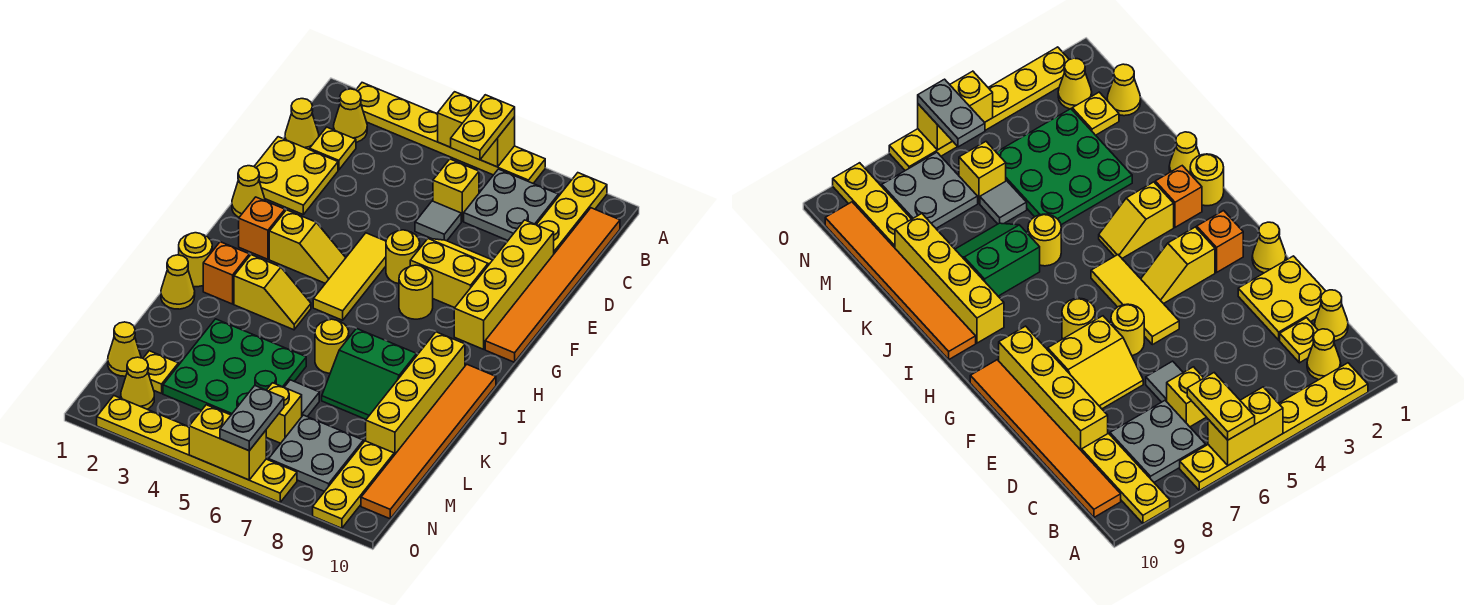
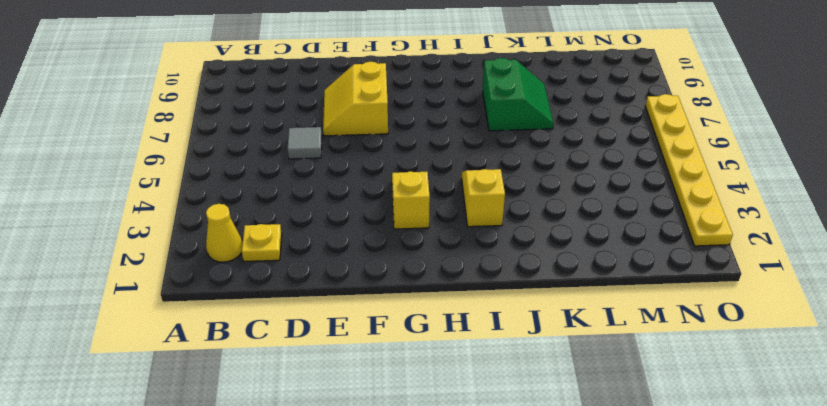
none -> yellow plate A2:A7 level 1
none -> yellow plate A9:C9 level 1
none -> grey plate B7:C8 level 1
none -> orange tile B10:G10 level 1

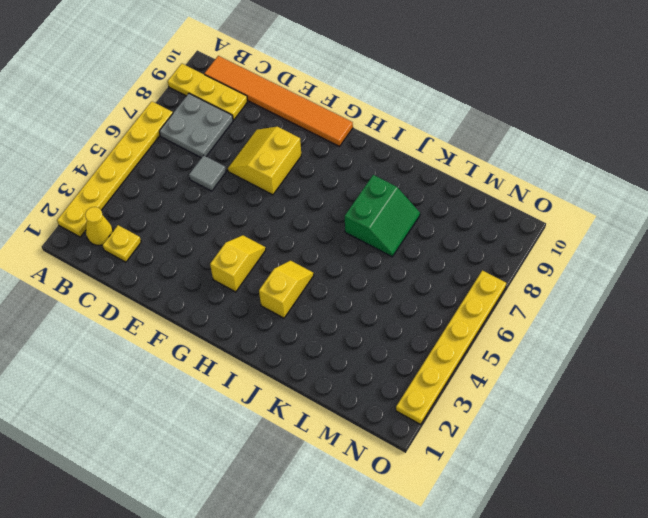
none -> yellow cone C1 level 1
none -> yellow brick C6 level 1
none -> yellow plate D1:E2 level 1
none -> yellow brick D9:G9 level 1

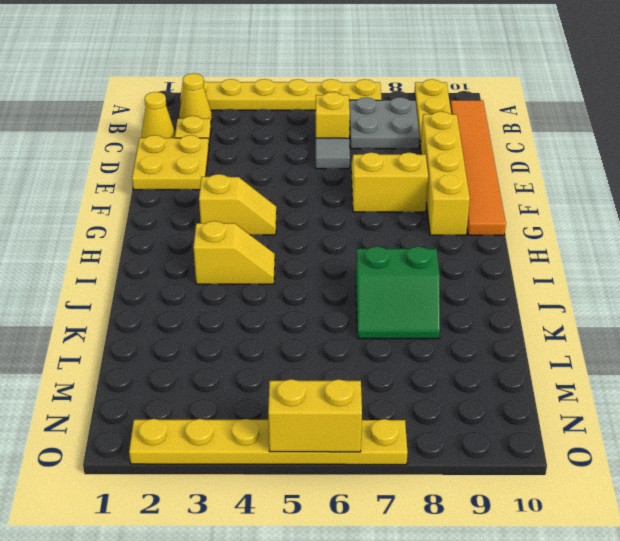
none -> yellow cone F1 level 1
none -> yellow tile F5:H5 level 1
none -> yellow round brick F6 level 1
none -> orange brick G2 level 1

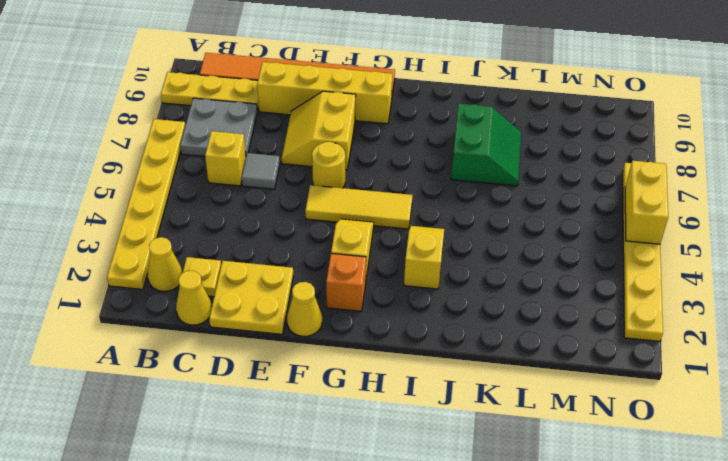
none -> yellow round brick G7 level 1
none -> yellow round brick I1 level 1
none -> orange brick I2 level 1
none -> yellow brick I9:L9 level 1

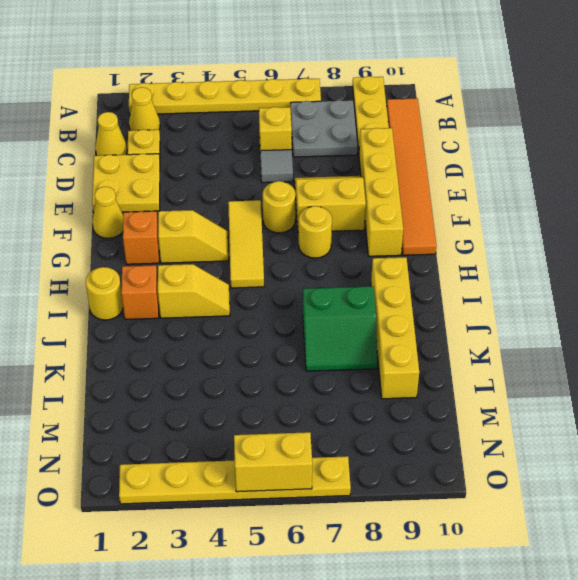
none -> orange tile I10:N10 level 1
none -> yellow cone J1 level 1
none -> yellow round brick J6 level 1
none -> green plate K3:M5 level 1

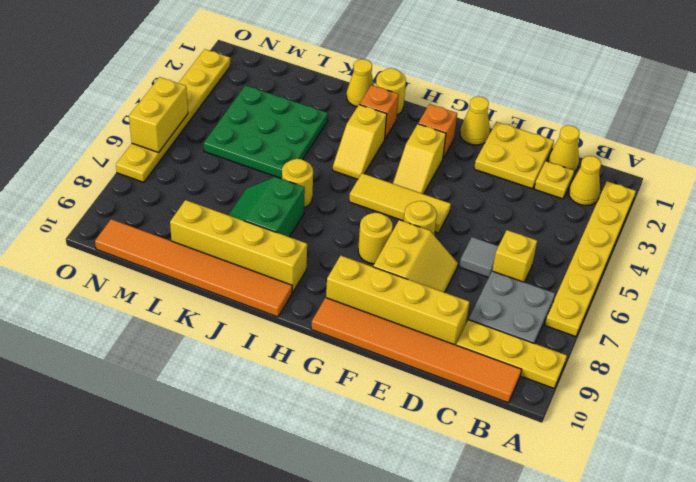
none -> grey tile L6 level 1
none -> yellow cone M1 level 1
none -> yellow plate M2 level 1
none -> yellow brick M6 level 1

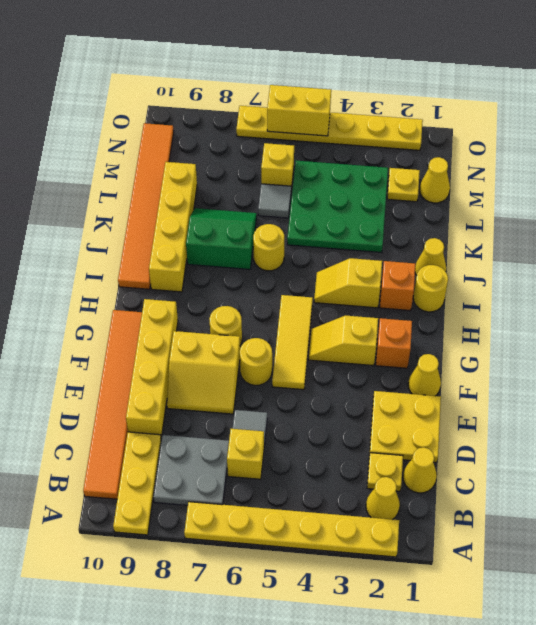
none -> grey plate M7:N8 level 1
none -> yellow plate M9:O9 level 1
none -> yellow cone N2 level 1
none -> yellow brick A5:A6 level 2

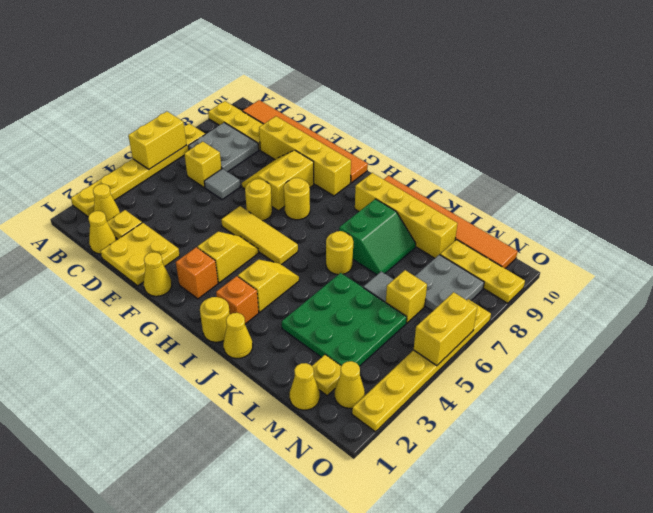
none -> yellow plate A6:B6 level 3
none -> grey plate N6:O6 level 3

